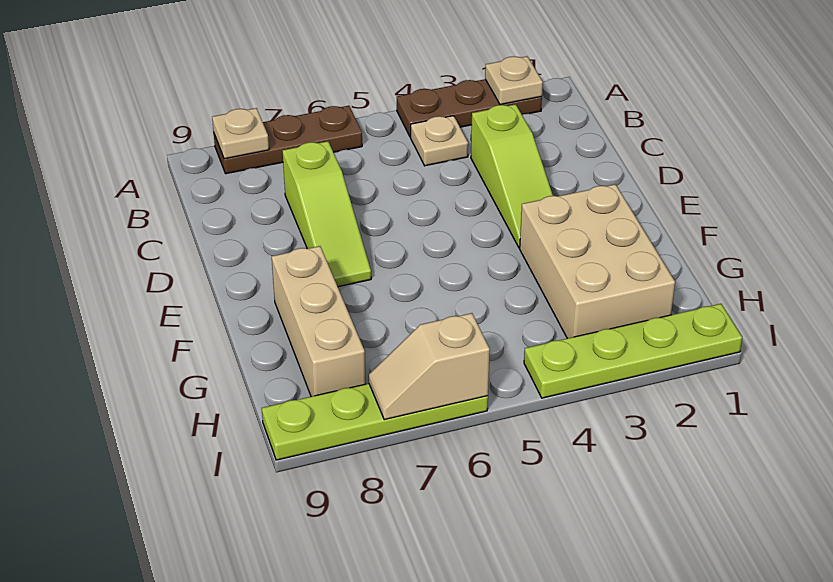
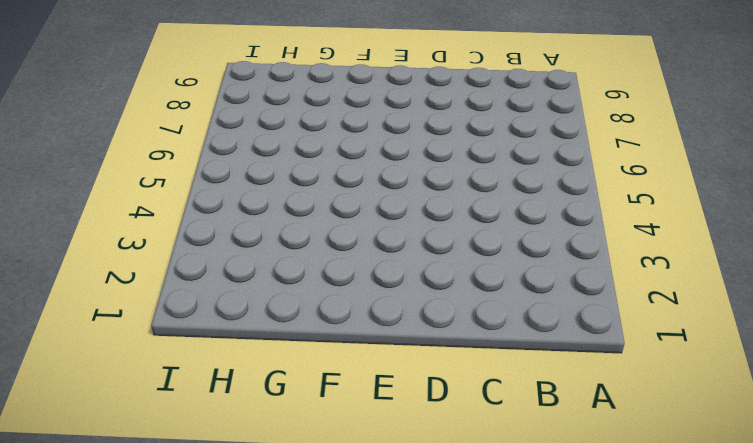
none -> brown plate A2:A4 level 1
none -> brown plate A6:A8 level 1
none -> tan plate B4 level 1

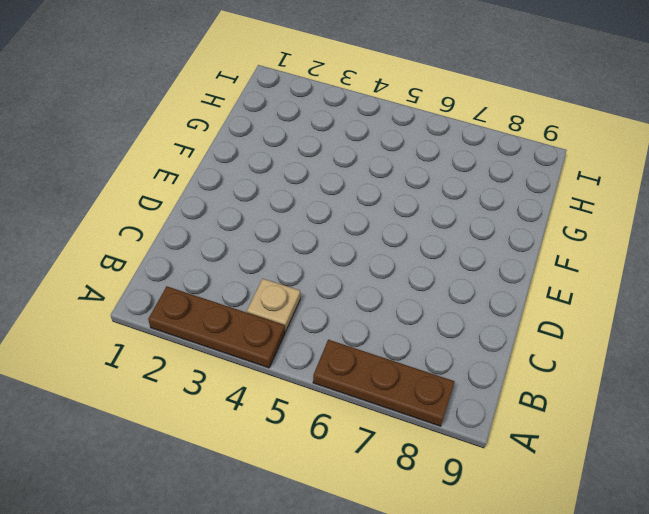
none -> lime slope C3:E3 level 1 top C
none -> lime slope C7:E7 level 1 top C
none -> tan brick F2:H3 level 1

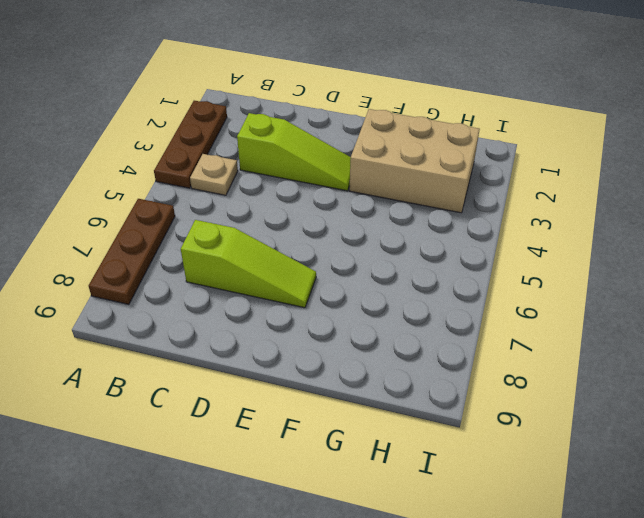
none -> tan brick F8:H8 level 1
none -> lime plate I1:I4 level 1
none -> lime plate I6:I9 level 1

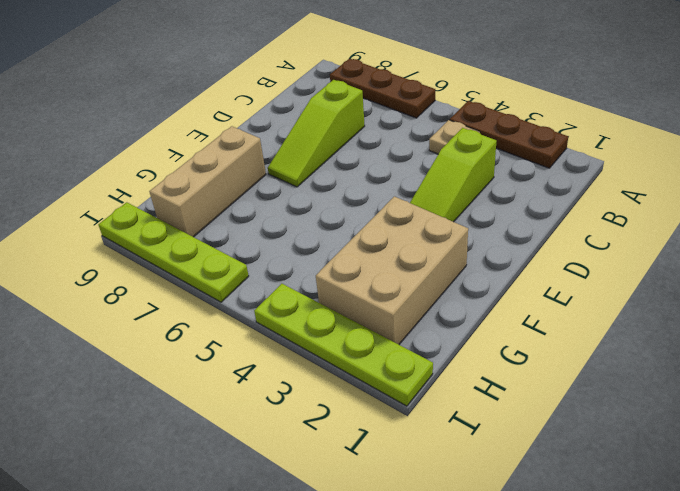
none -> tan plate A2 level 2
none -> tan plate A8 level 2
none -> tan slope I6:I7 level 2 top 6

